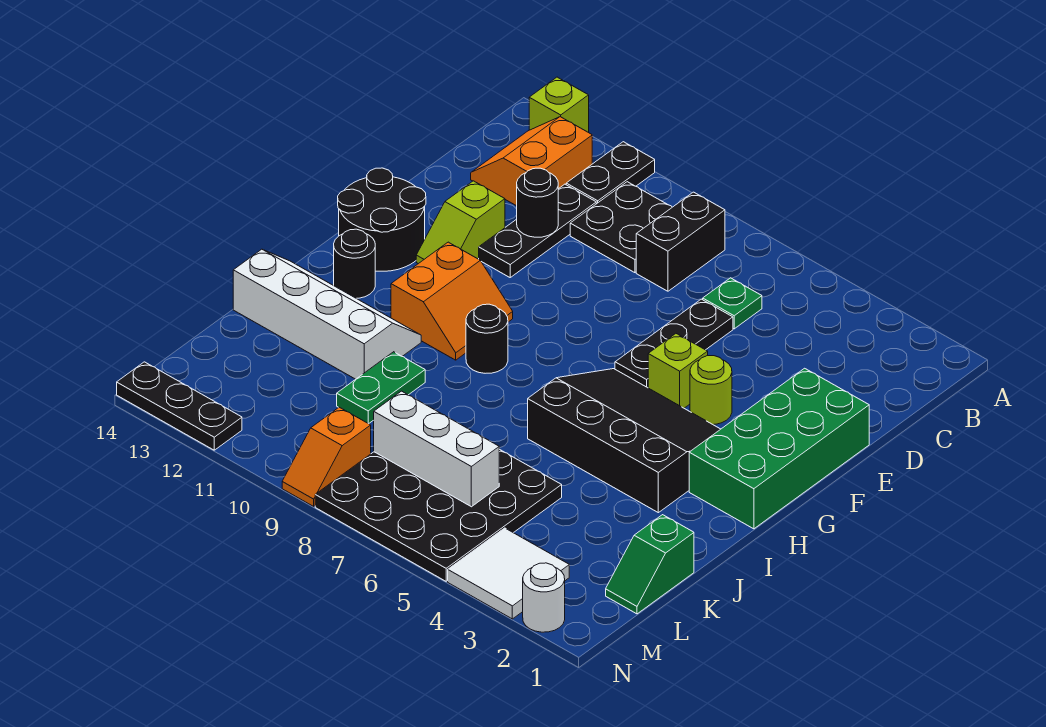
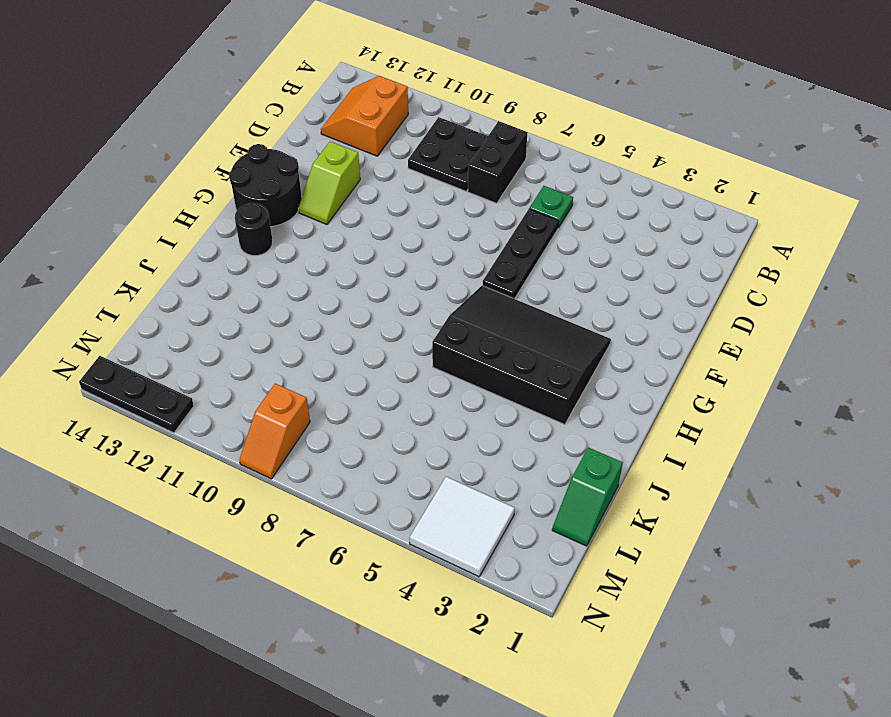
none -> black plate A11:B11 level 1
none -> lime brick A13 level 1
none -> black plate C11:E11 level 1

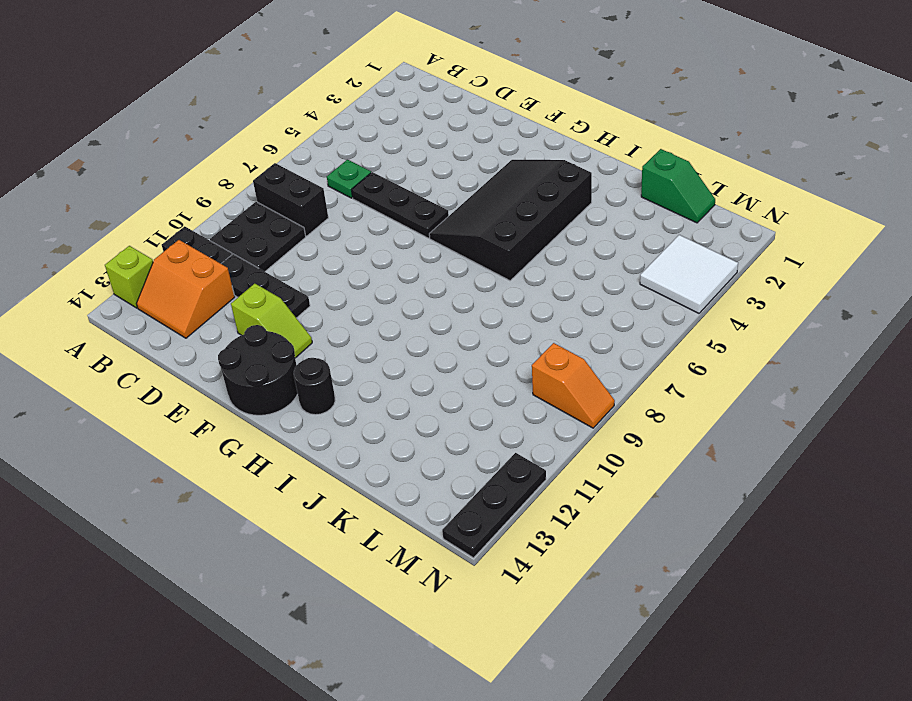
none -> green brick E1:H2 level 1
none -> lime round brick F4 level 1
none -> lime brick F5 level 1

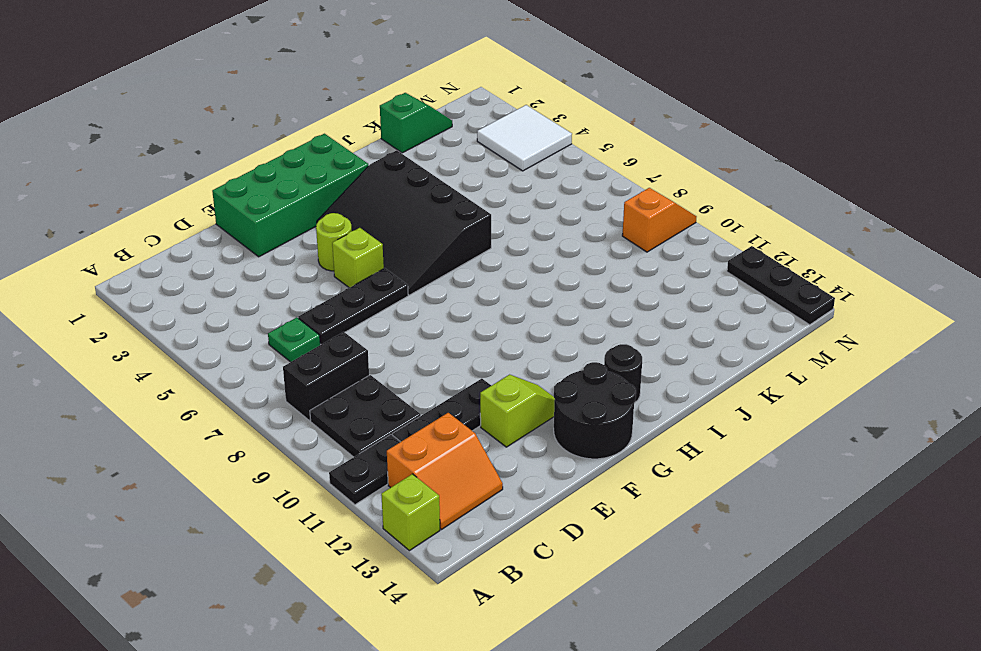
none -> orange slope G10:H11 level 1 top 11
none -> black round brick H9 level 1
none -> white slope I11:J14 level 1 top J

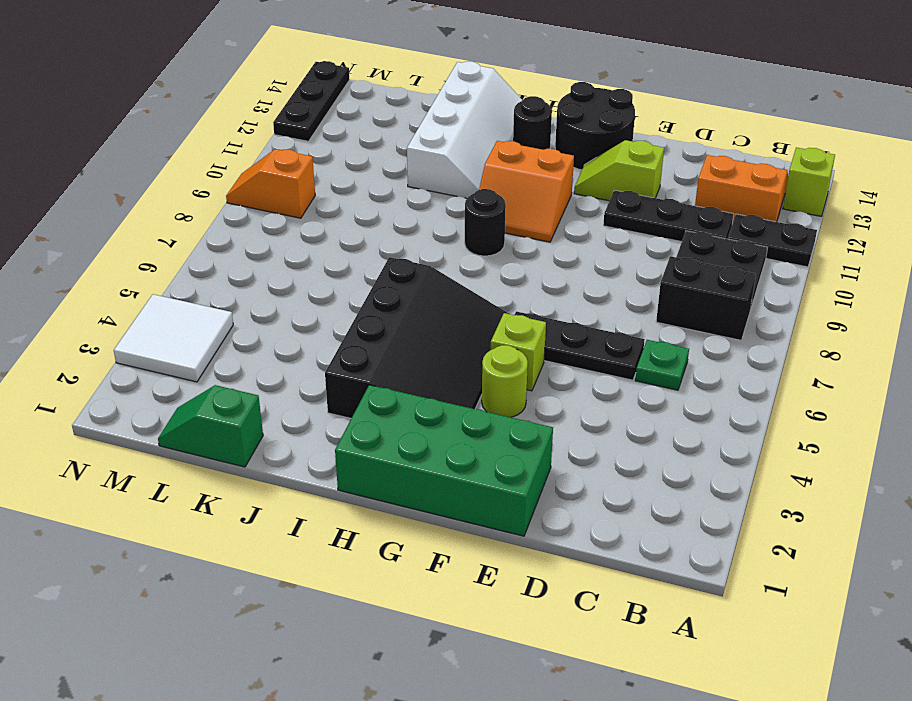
none -> green plate J10:K10 level 1
none -> black plate K5:N8 level 1
none -> white round brick N2 level 1

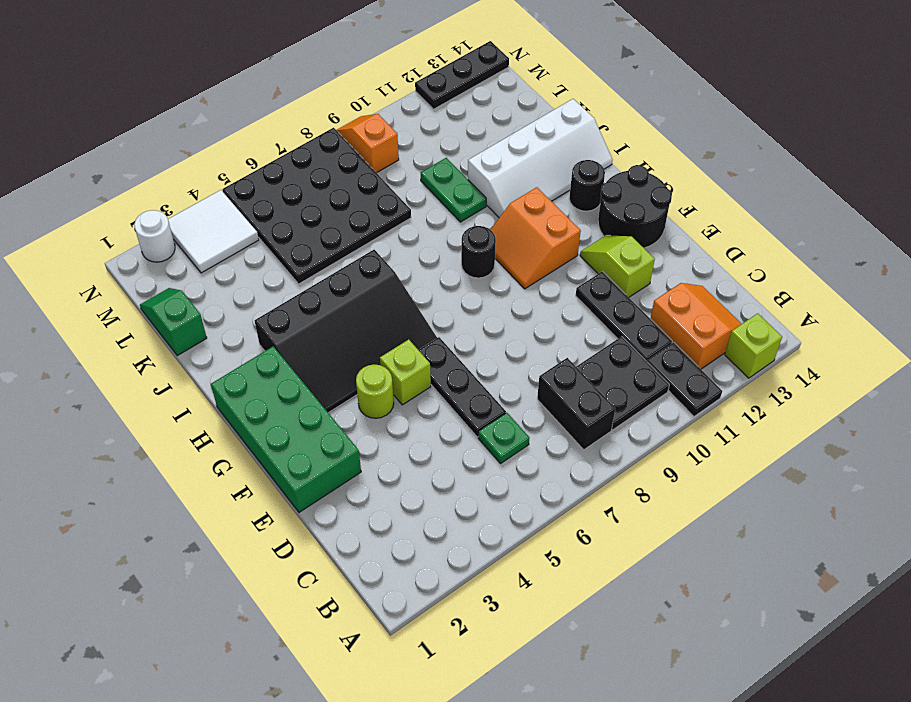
none -> black round brick D11 level 2
none -> white brick L6:L8 level 2

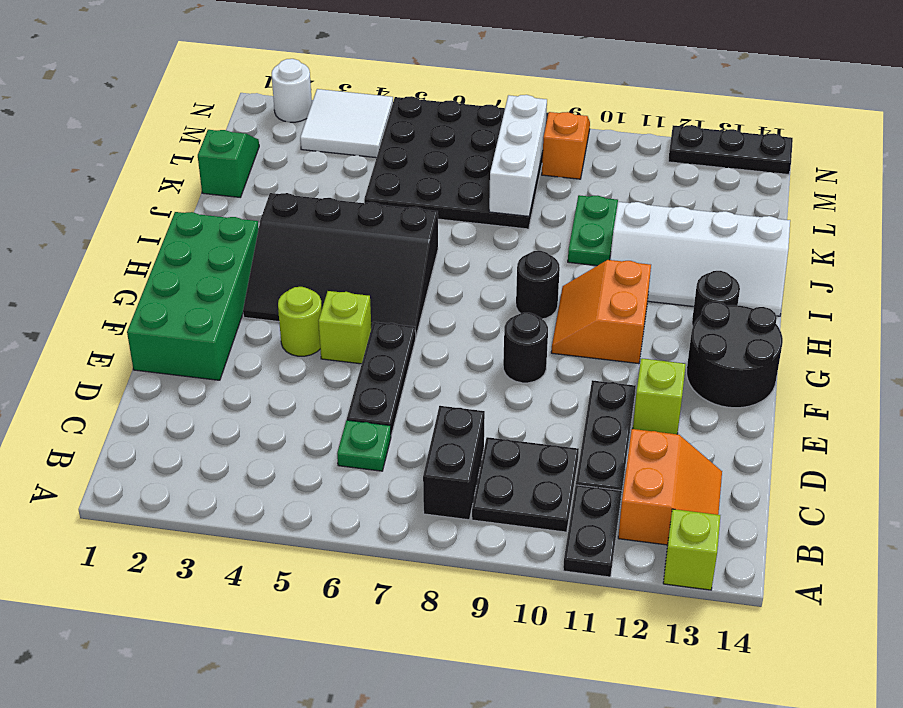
black round brick F9 level 1 -> black round brick D11 level 2
white brick K8:M8 level 2 -> white brick L6:L8 level 2

